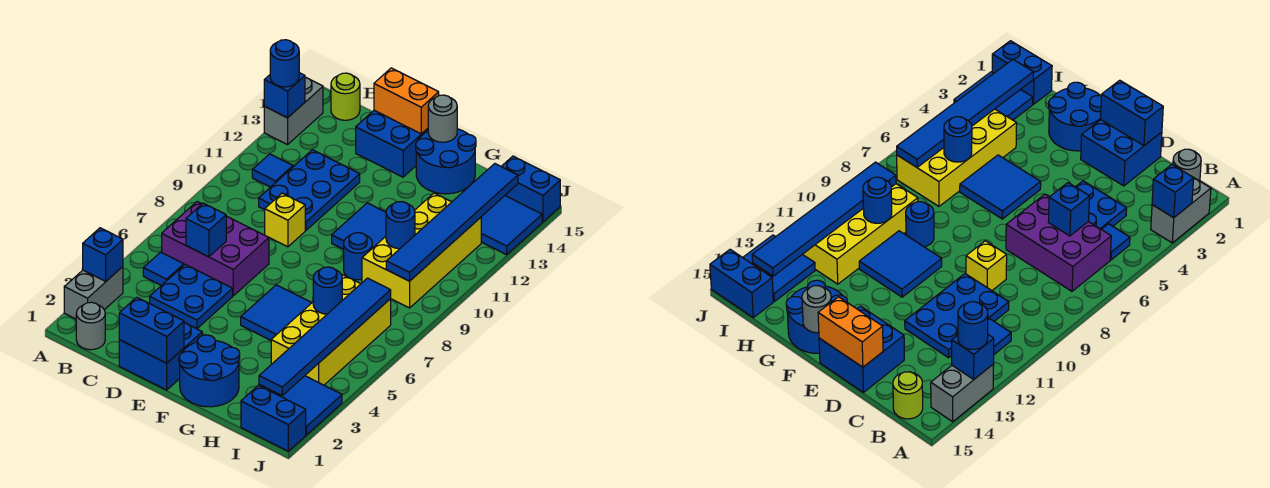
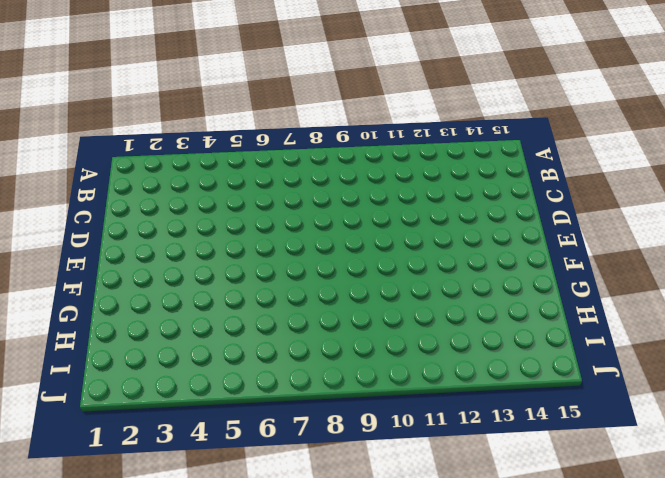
none -> grey brick A2:A3 level 1
none -> grey brick A13:A14 level 1
none -> grey round brick B1 level 1
none -> blue tile B5 level 1

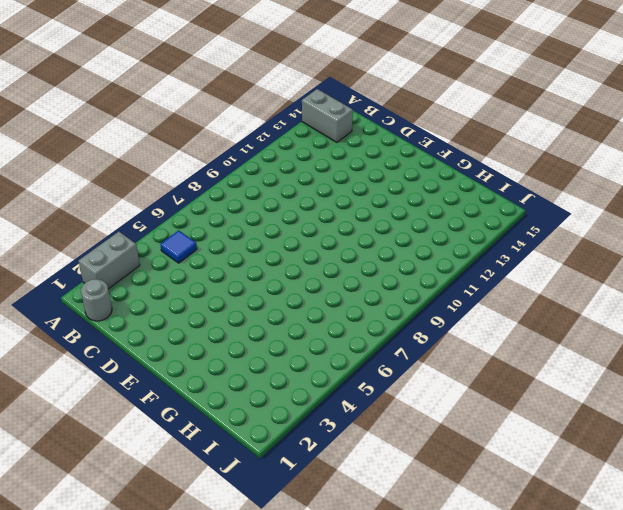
grey brick A14:B14 level 1 -> grey brick A13:A14 level 1
none -> purple brick B6:D7 level 1
none -> blue tile B11 level 1
none -> lime round brick B15 level 1
none -> blue plate C4:D5 level 1

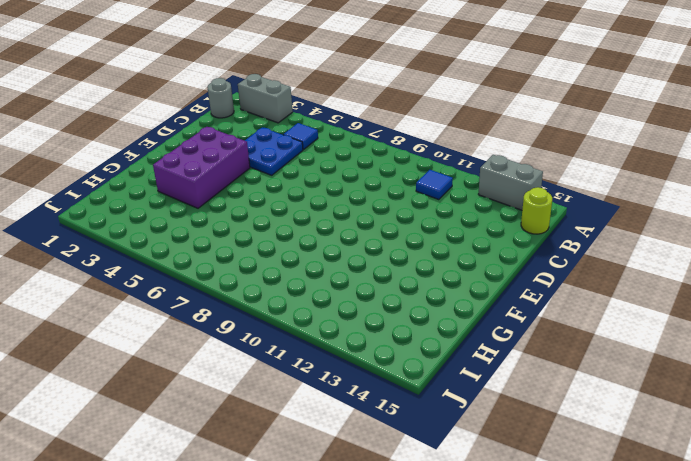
purple brick E3:G4 level 1 -> purple brick B6:D7 level 1
none -> blue plate C10:D12 level 1
none -> blue brick D1:E2 level 1
none -> yellow brick D9 level 1
none -> blue brick D14:E15 level 1

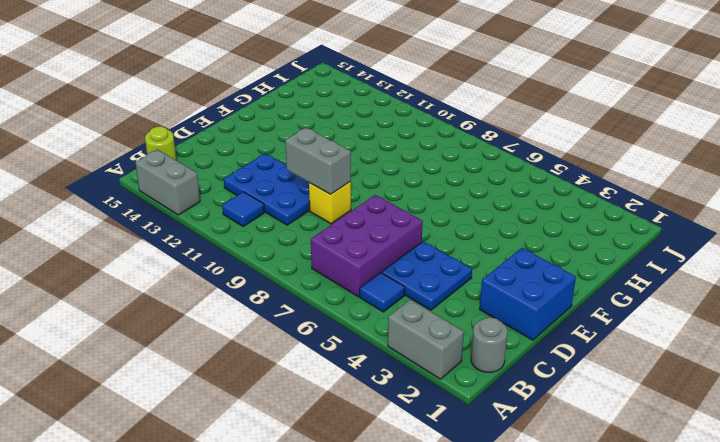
grey brick D9:D10 level 2 -> none
none -> blue brick D14:E15 level 1
none -> blue round brick F1:G2 level 1
none -> blue tile F5:G6 level 1
none -> blue tile F10:G11 level 1

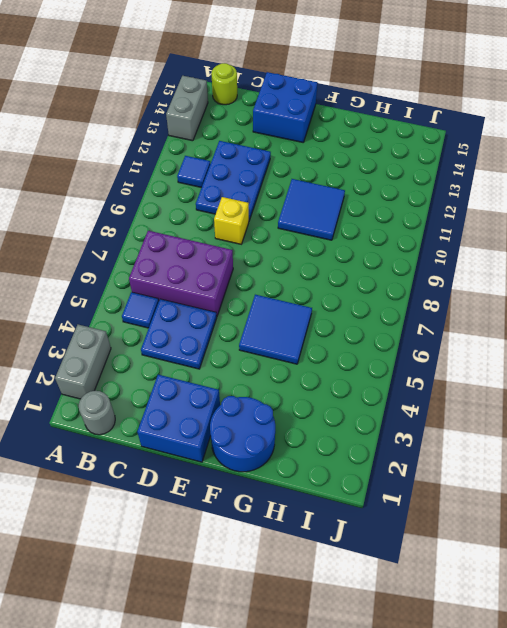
none -> blue round brick F14:G15 level 1
none -> blue round brick G9 level 1
none -> yellow brick H4:I7 level 1
none -> yellow brick H9:I12 level 1

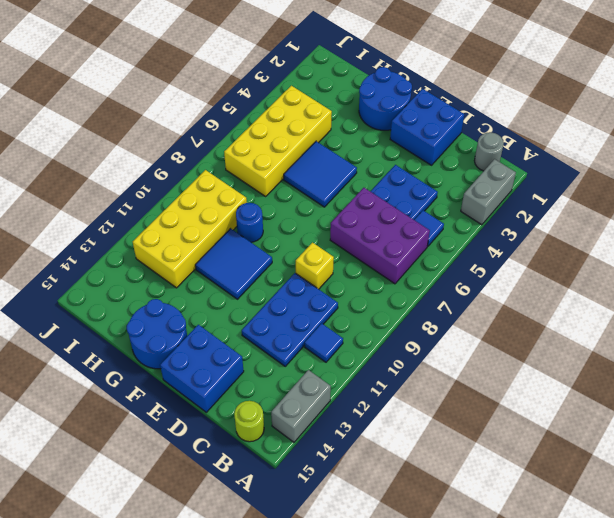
none -> blue brick I1:J1 level 1
none -> blue tile I2:J3 level 1
none -> blue tile I13:J14 level 1
none -> blue brick I15:J15 level 1

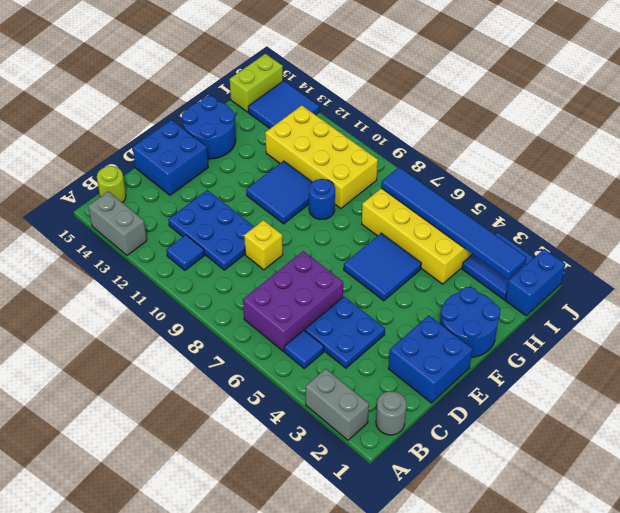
lime brick I15:J15 level 1 -> blue brick I15:J15 level 1
none -> blue brick A3 level 2
none -> blue brick A13 level 2
none -> blue brick C6 level 2
none -> blue brick D1:E1 level 2

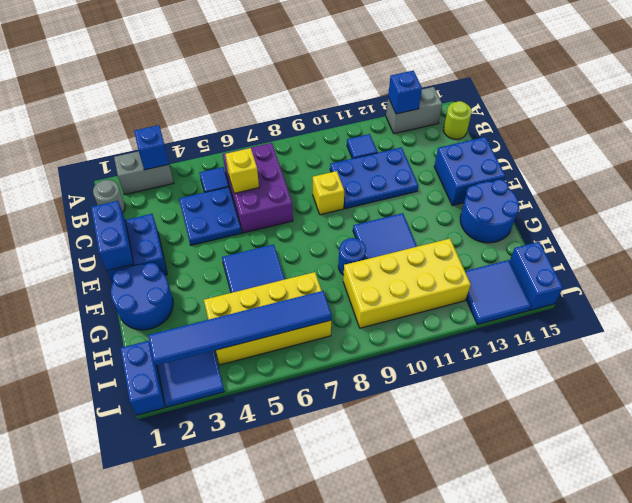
yellow brick C6 level 2 -> blue brick C6 level 2
none -> orange brick D15:E15 level 2
none -> grey round brick F15 level 2
none -> blue round brick H6 level 2
none -> blue round brick H10 level 2

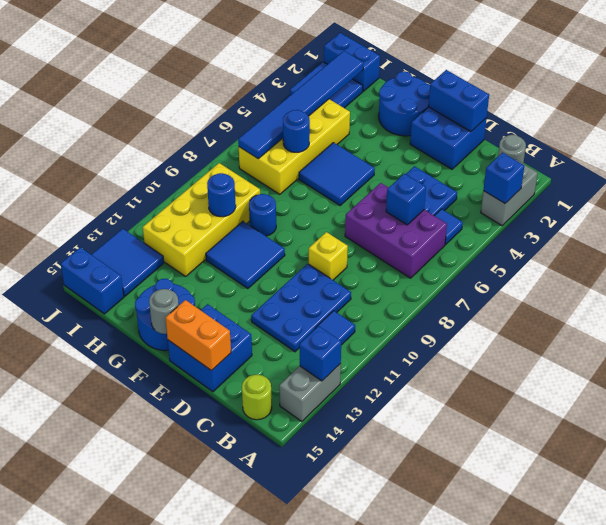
none -> blue tile I9:I14 level 2
none -> blue round brick A13 level 3

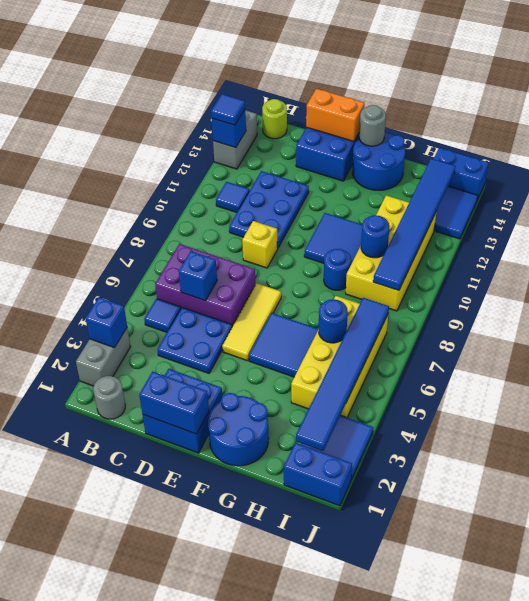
blue tile A13 level 3 -> blue round brick A13 level 3
yellow tile E5:E7 level 1 -> none

